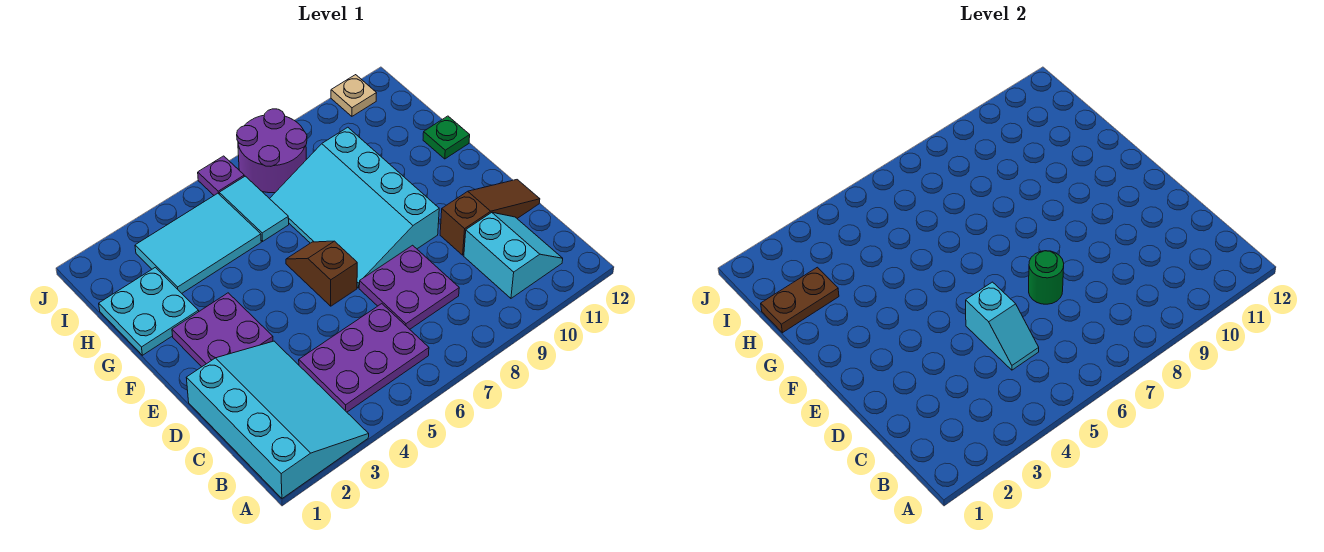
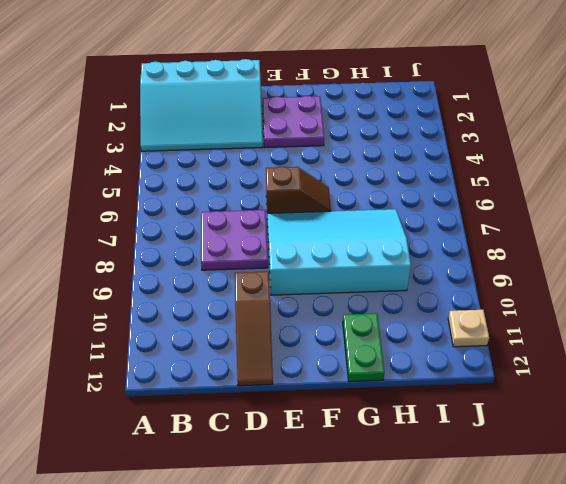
green plate G11:G12 level 1 -> green plate G12 level 1
none -> purple plate B4:C6 level 1
none -> cyan slope B10:C11 level 1 top 10
none -> cyan plate G1:H2 level 1

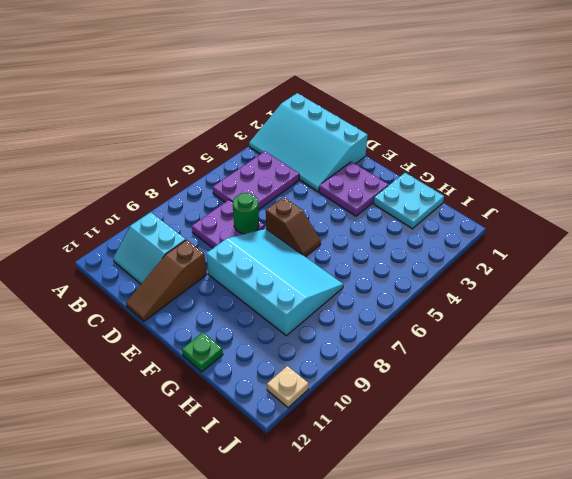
none -> cyan tile H3:I5 level 1
none -> cyan tile H6:I6 level 1
none -> purple round brick I7:J8 level 1

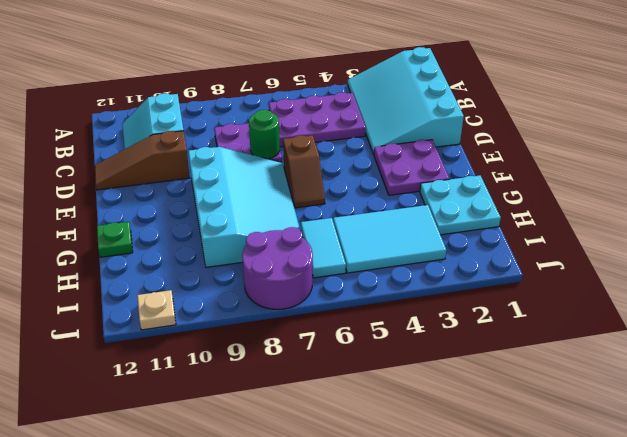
none -> purple plate J6 level 1
none -> cyan slope C5:D5 level 2 top D
none -> brown plate H1:H2 level 2

